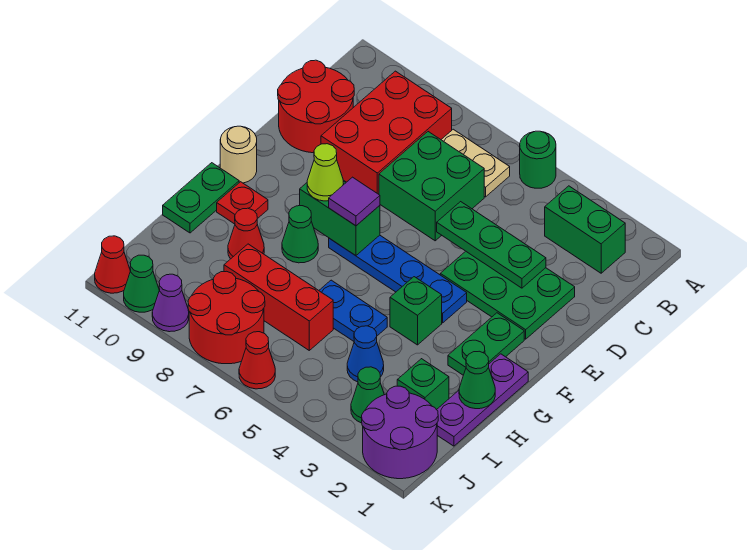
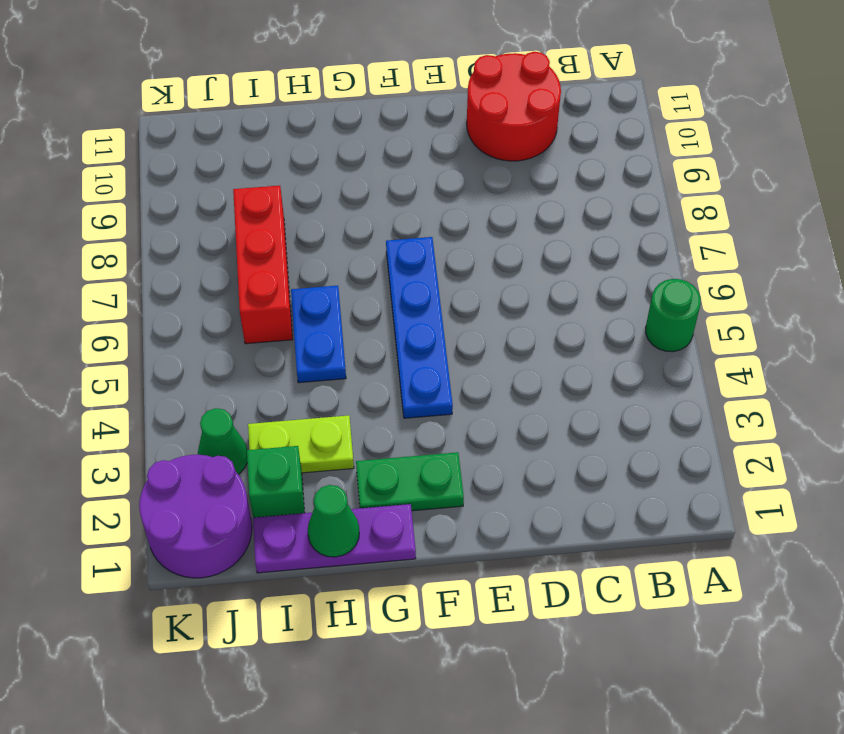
lime plate H3:I3 level 1 -> none
none -> green brick B2:B3 level 1
none -> tan plate B6:B7 level 1
none -> red brick B8:D9 level 1
none -> green brick C6:D7 level 1

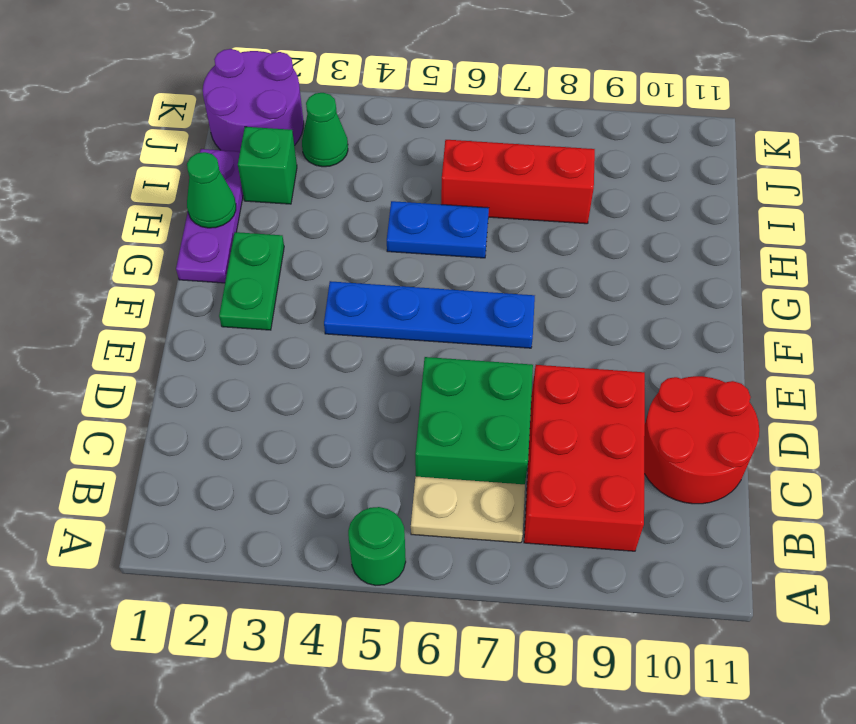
none -> green brick B2:B3 level 1
none -> green plate D2:E4 level 1
none -> tan round brick F11 level 1
none -> green brick G4 level 1

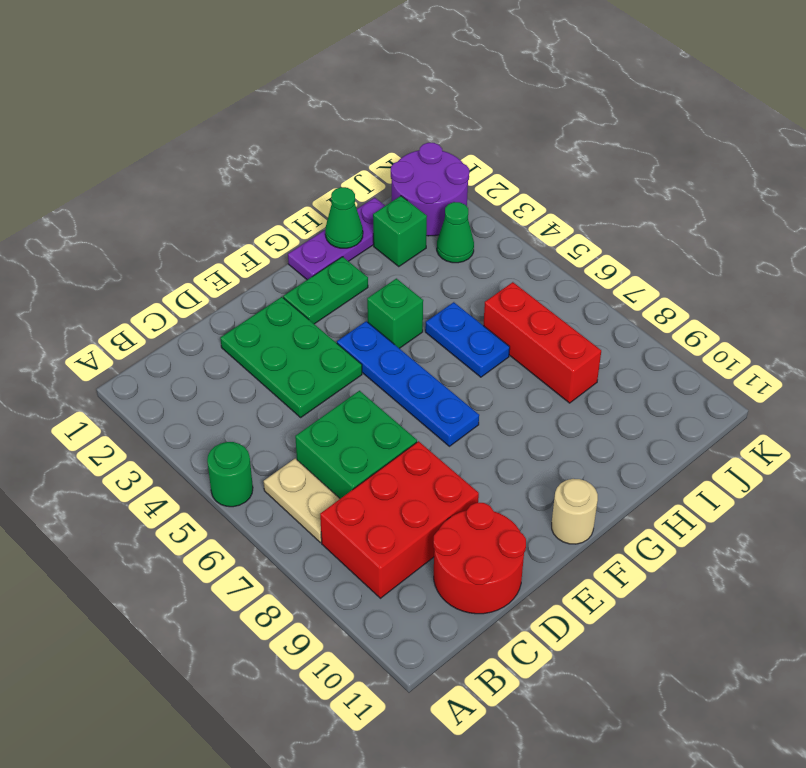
none -> green brick B2:B3 level 1
none -> green cone G8 level 1
none -> red plate G10 level 1
none -> green plate G11:H11 level 1

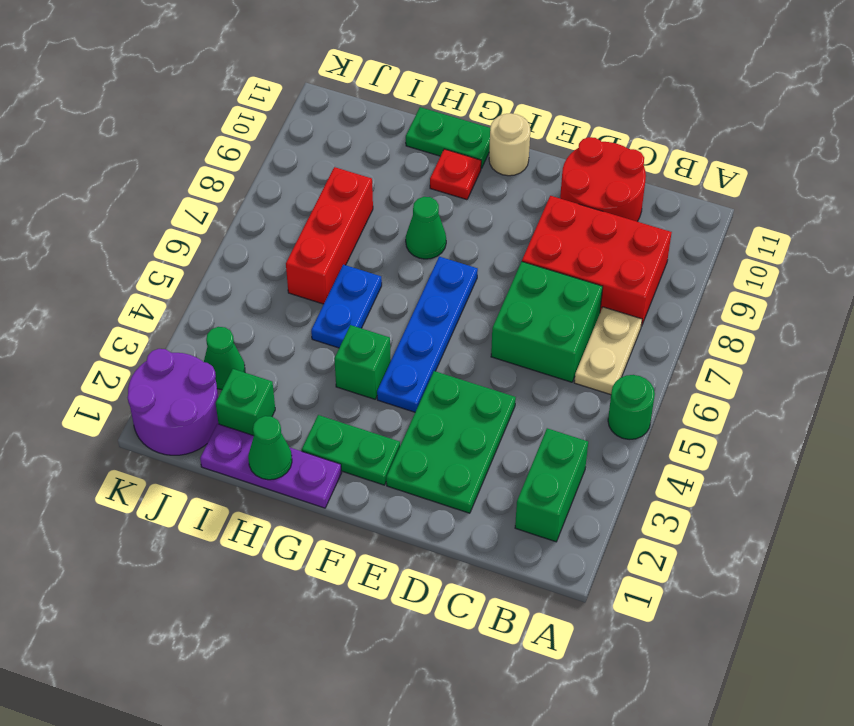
none -> red cone H9 level 1
none -> blue cone I4 level 1
none -> red round brick J7:K8 level 1
none -> red cone K6 level 1

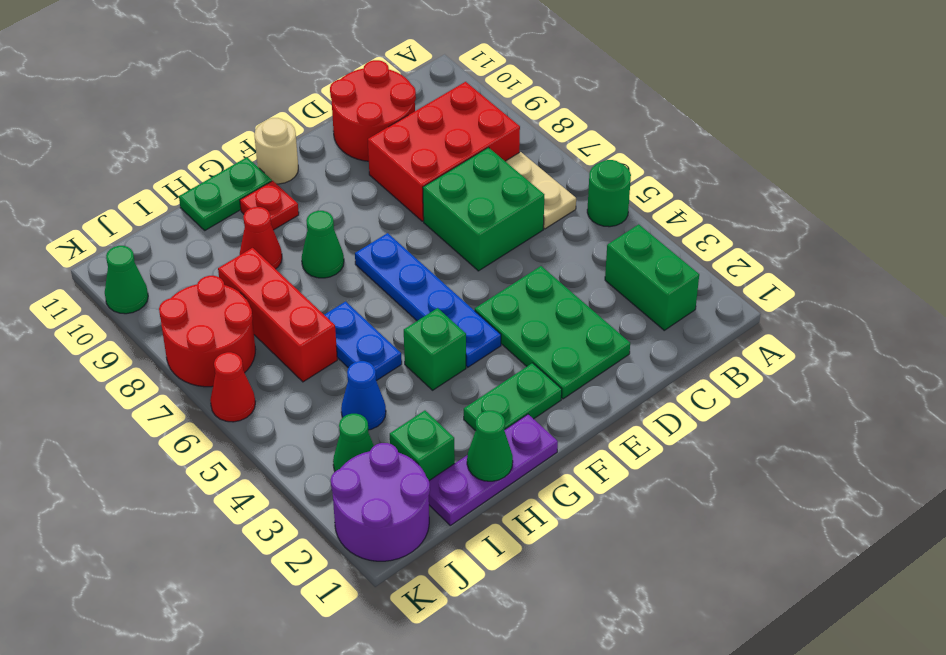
none -> purple cone K9 level 1
none -> red cone K11 level 1
none -> green plate D3:D5 level 2
none -> green brick F7:F8 level 2

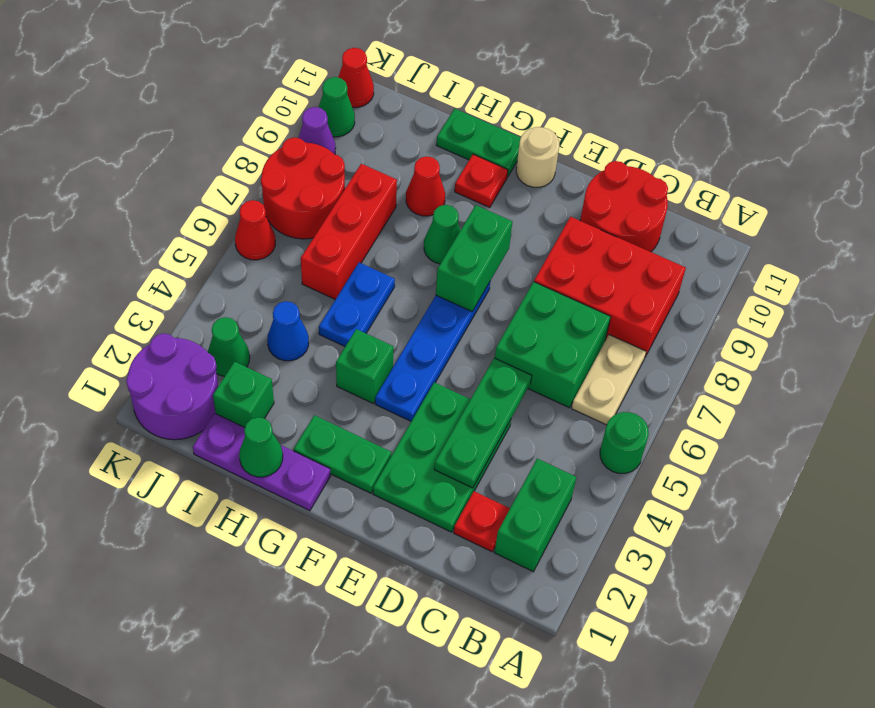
red plate C2 level 1 -> none
none -> purple tile F7 level 3
none -> lime cone F8 level 3

